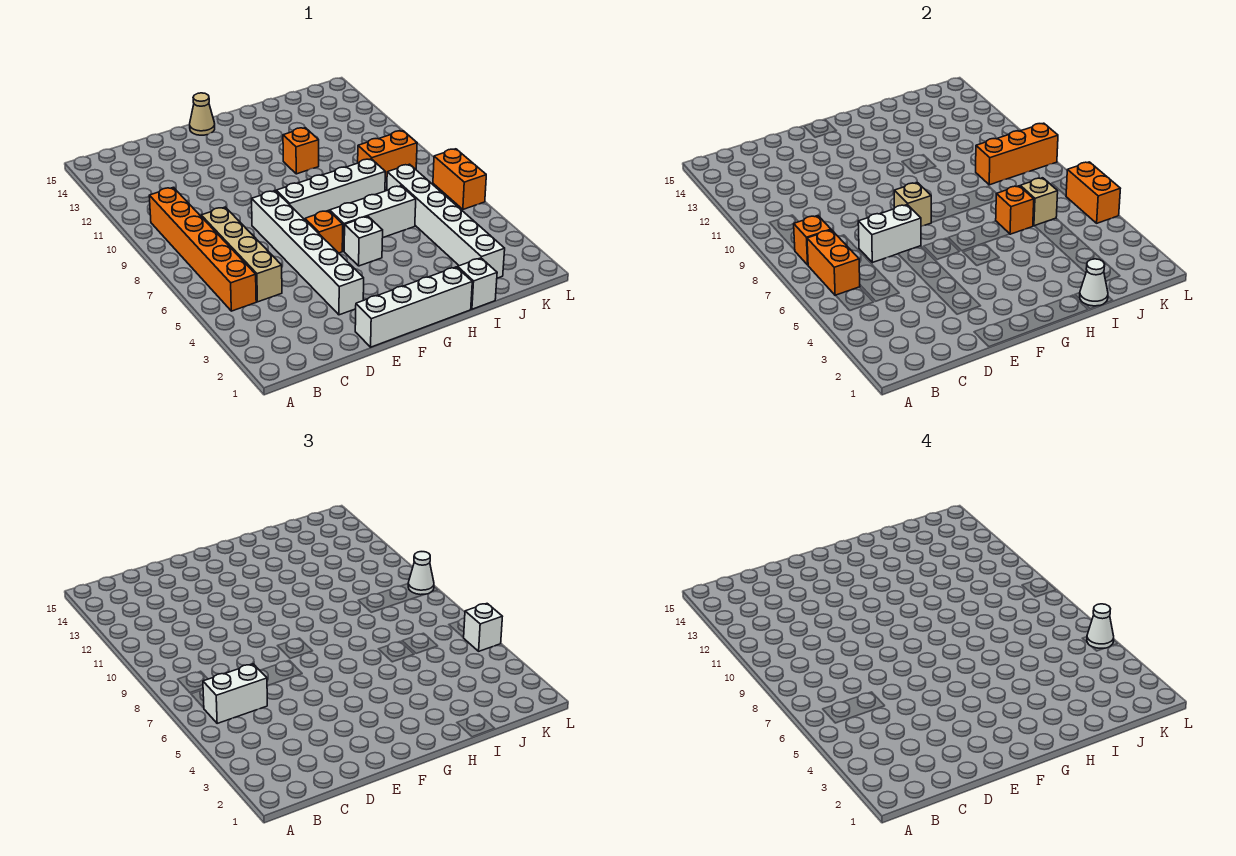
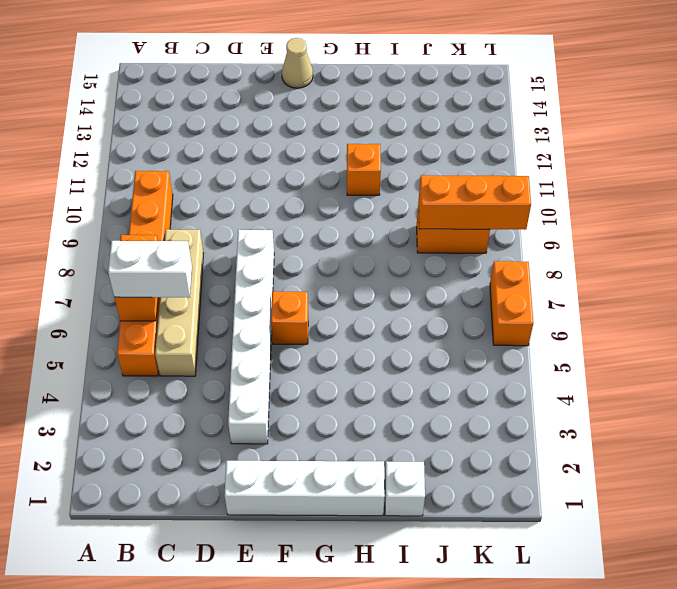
none -> white brick F8:I8 level 1
none -> white brick G5 level 1
none -> white brick G6:I6 level 1

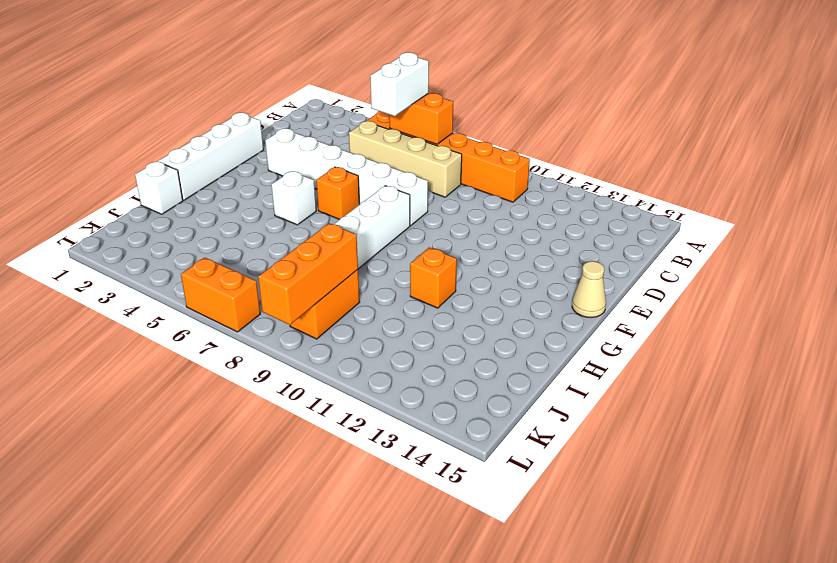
none -> white brick G6:I6 level 1
none -> white brick J2:J7 level 1
none -> orange brick B8 level 2

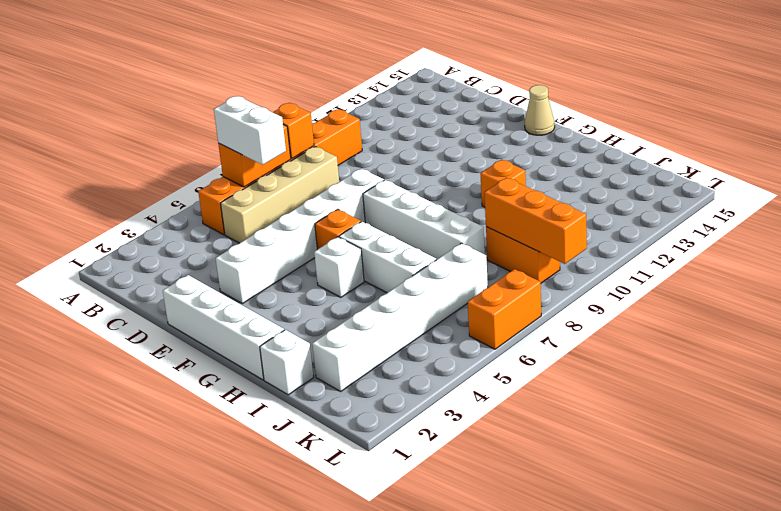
none -> white brick D7:E7 level 2
none -> tan brick F8 level 2
none -> white cone I1 level 2

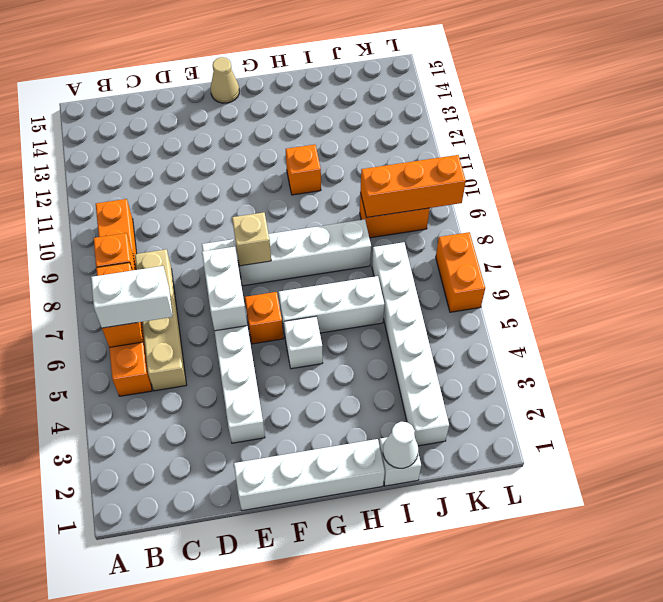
white brick E6:E7 level 2 -> white brick D7:E7 level 2
none -> orange brick I6 level 2
none -> tan brick J6 level 2
none -> orange brick L5:L6 level 2

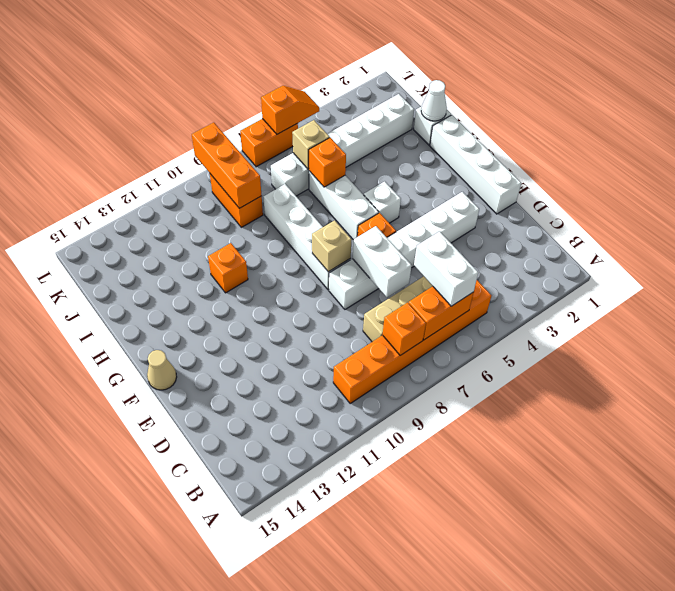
orange slope L5:L6 level 2 top 6 -> orange brick L5:L6 level 2
none -> white brick L5 level 3
none -> white cone L9 level 3
none -> white cone L5 level 4

